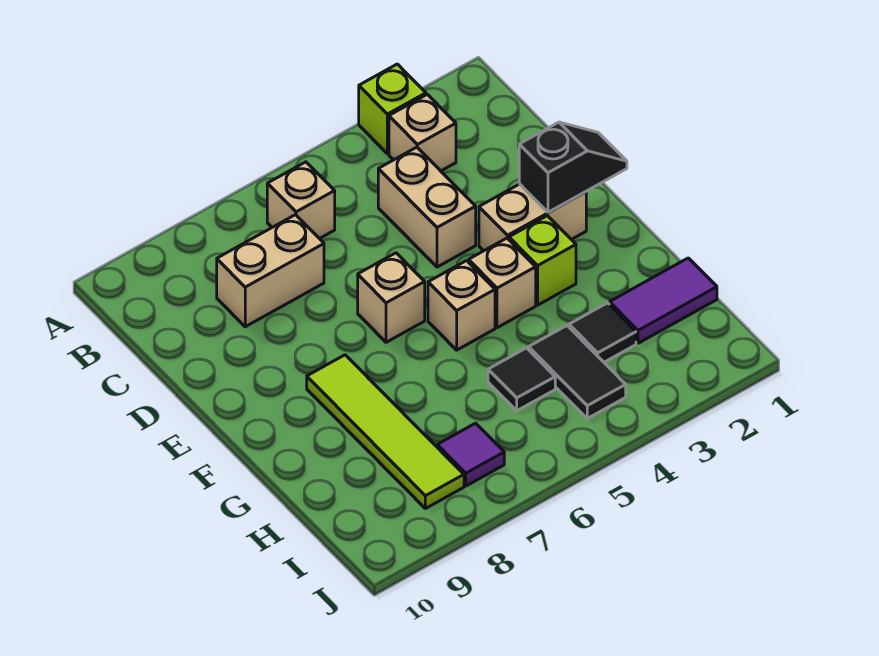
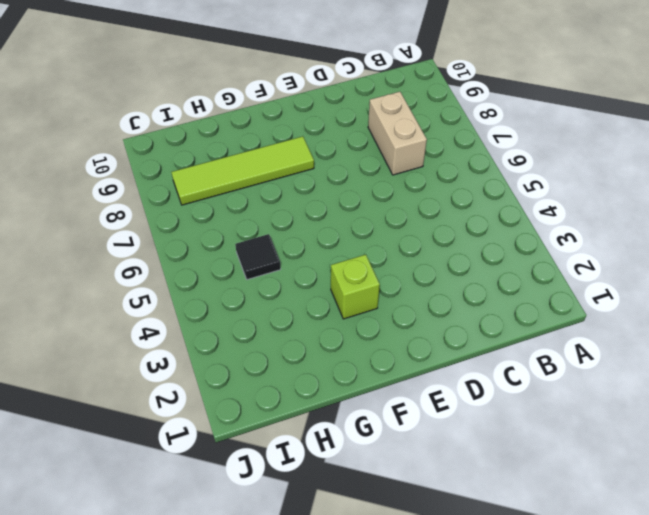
none -> lime brick A3 level 1
none -> tan brick B3 level 1
none -> tan brick B6 level 1

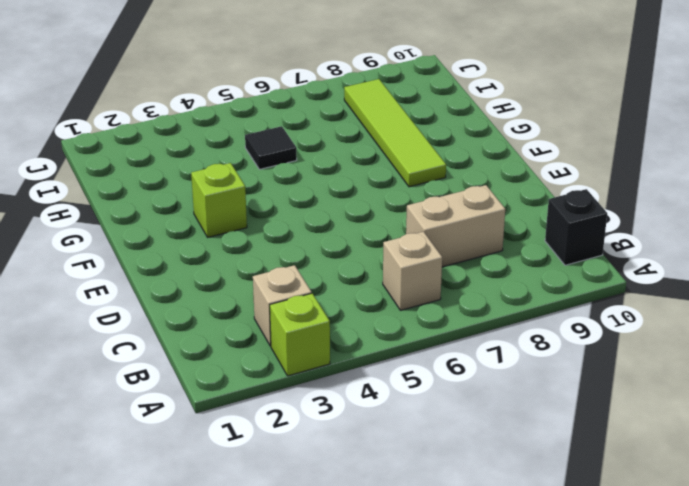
black brick B10 level 1 -> none
none -> tan brick C4:D4 level 1
none -> tan brick E2:E3 level 1
none -> tan brick E6 level 1

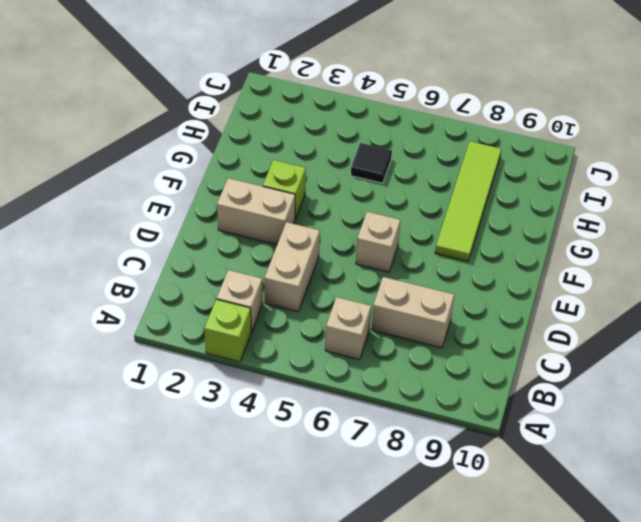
none -> tan brick F4 level 1
none -> tan brick F5 level 1
none -> purple tile H1:H2 level 1

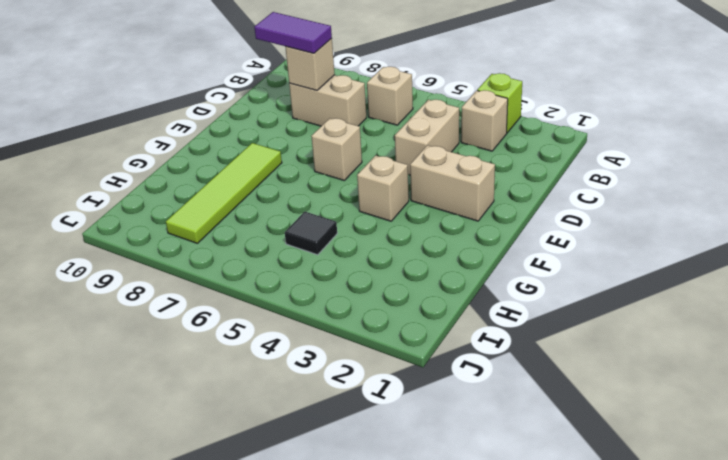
tan brick C8 level 2 -> tan brick F5 level 1
purple tile C8:C9 level 3 -> purple tile H1:H2 level 1
none -> lime brick F3 level 1
none -> black tile H3 level 1
none -> black tile H4:I4 level 1

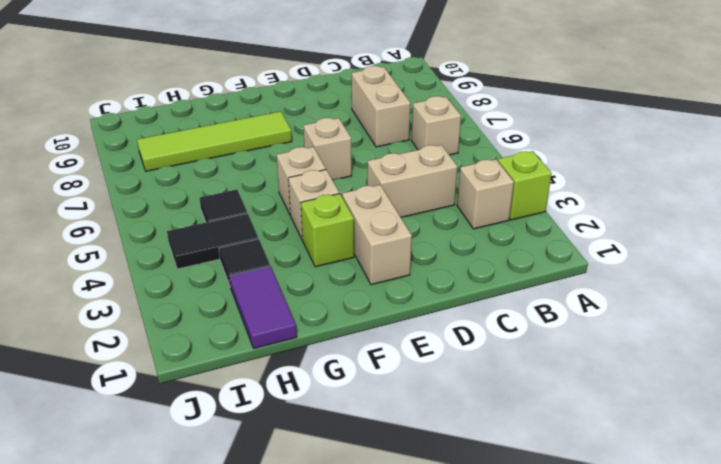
none -> purple tile I7 level 1
none -> black slope E1:E2 level 2 top 2

